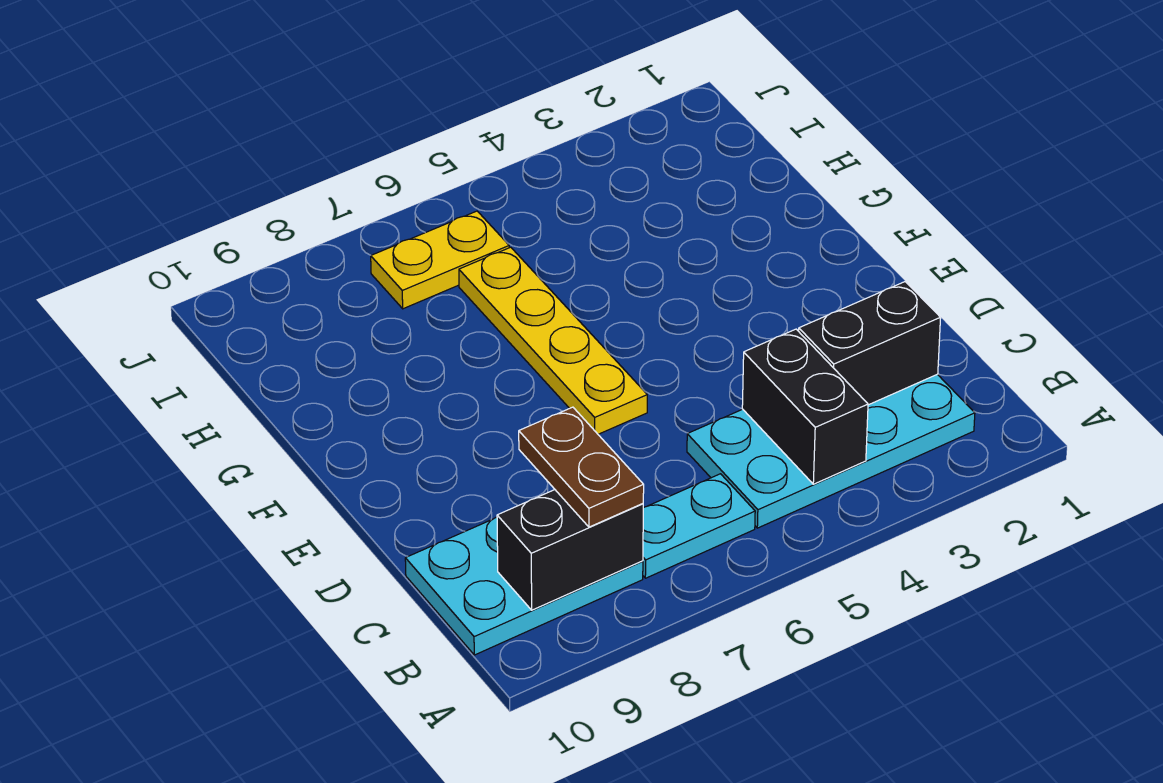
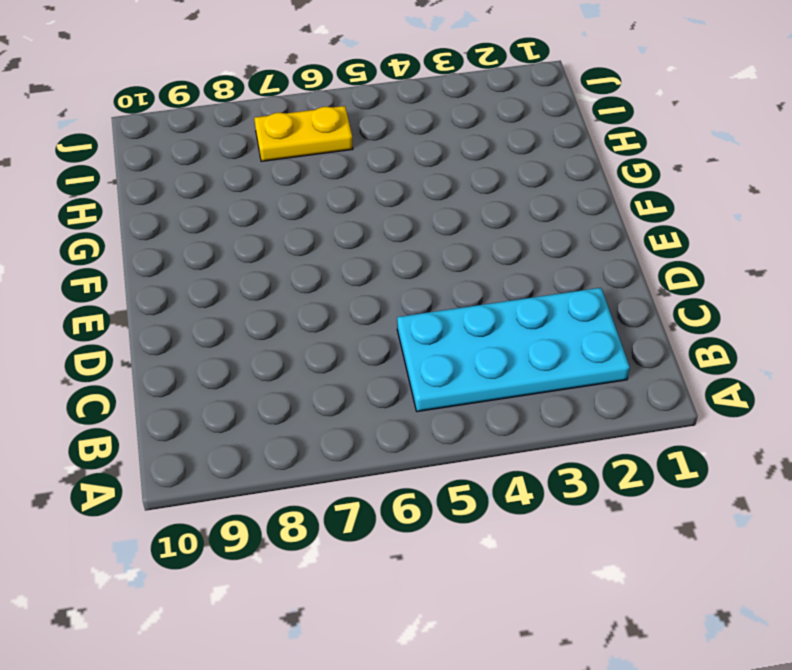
none -> cyan plate B6:B7 level 1
none -> cyan plate B8:C10 level 1

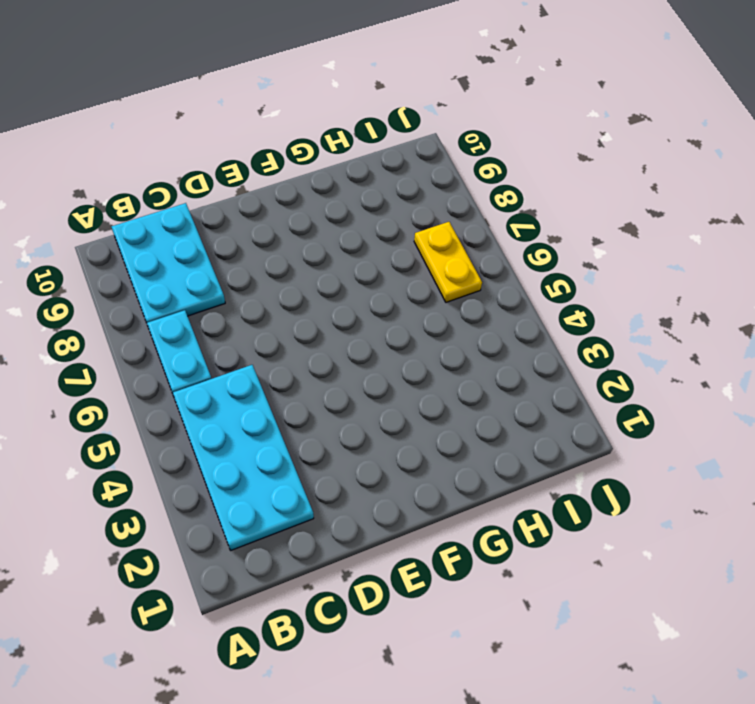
none -> yellow plate E6:H6 level 1
none -> black brick B4:C4 level 2

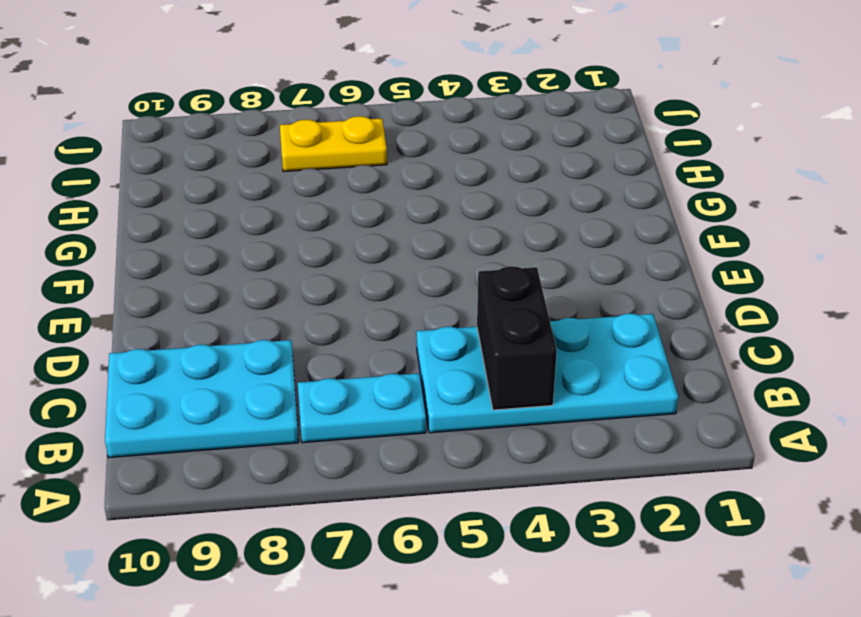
none -> yellow plate E6:H6 level 1
none -> black brick B8:B9 level 2

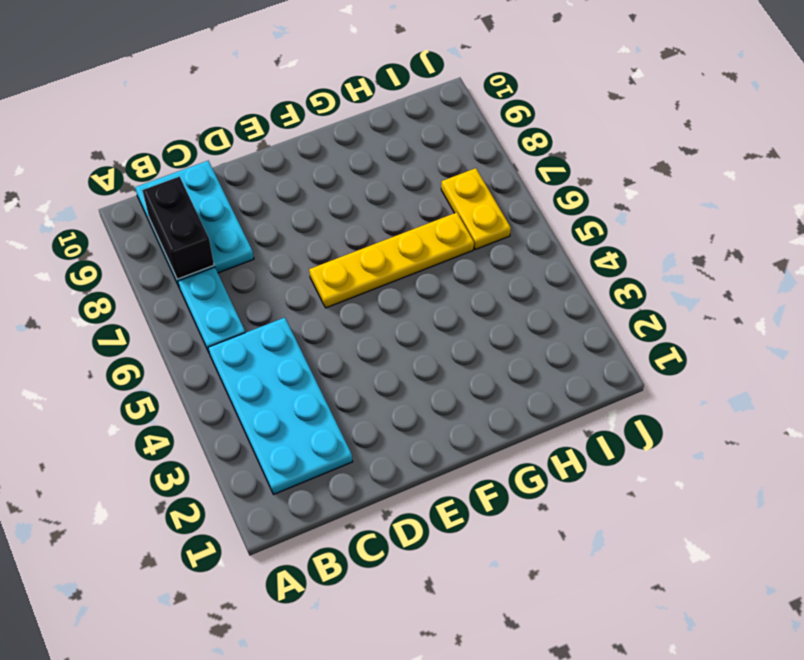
none -> black brick B4:C4 level 2
none -> black brick C2:C3 level 2

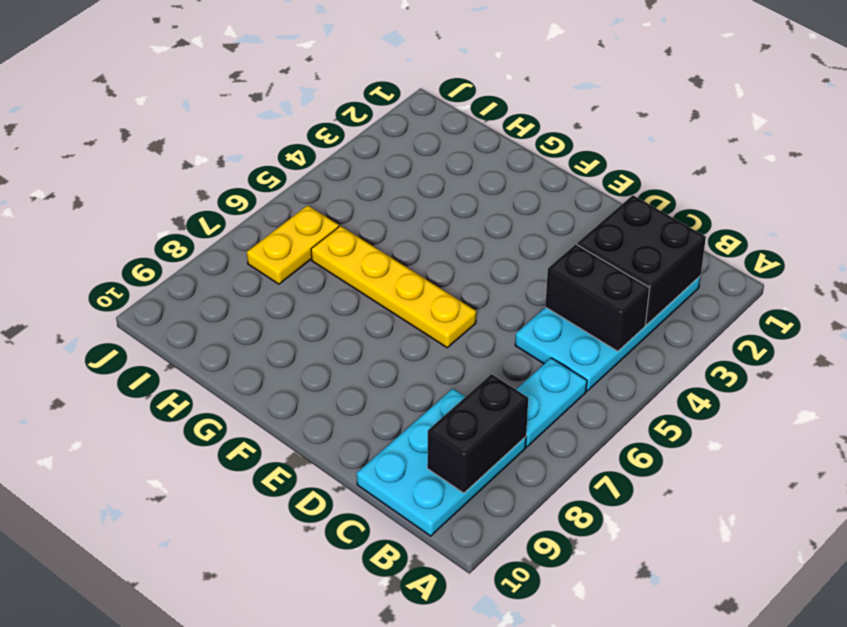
black brick B2:C3 level 2 -> black brick C2:C3 level 2
none -> brown plate B8:C8 level 3

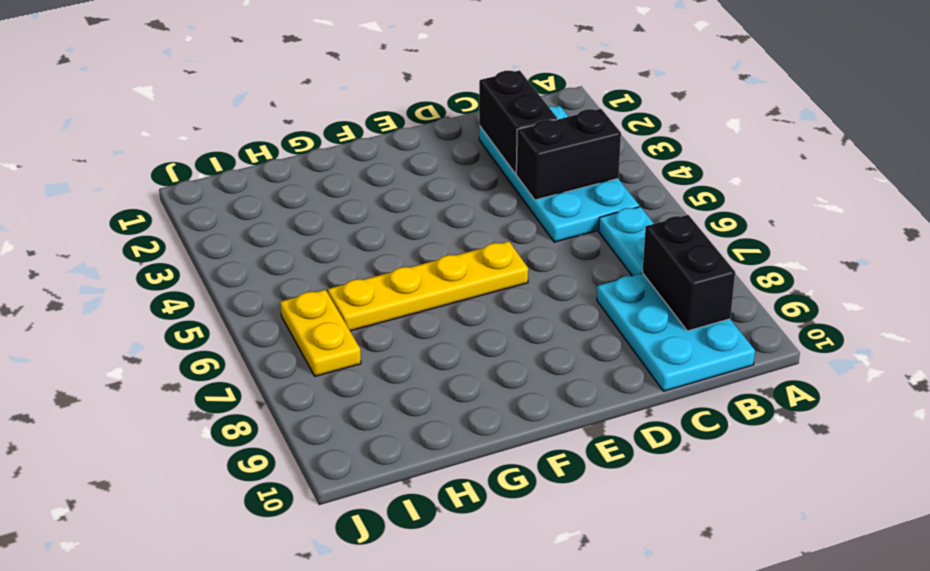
none -> brown plate B8:C8 level 3

